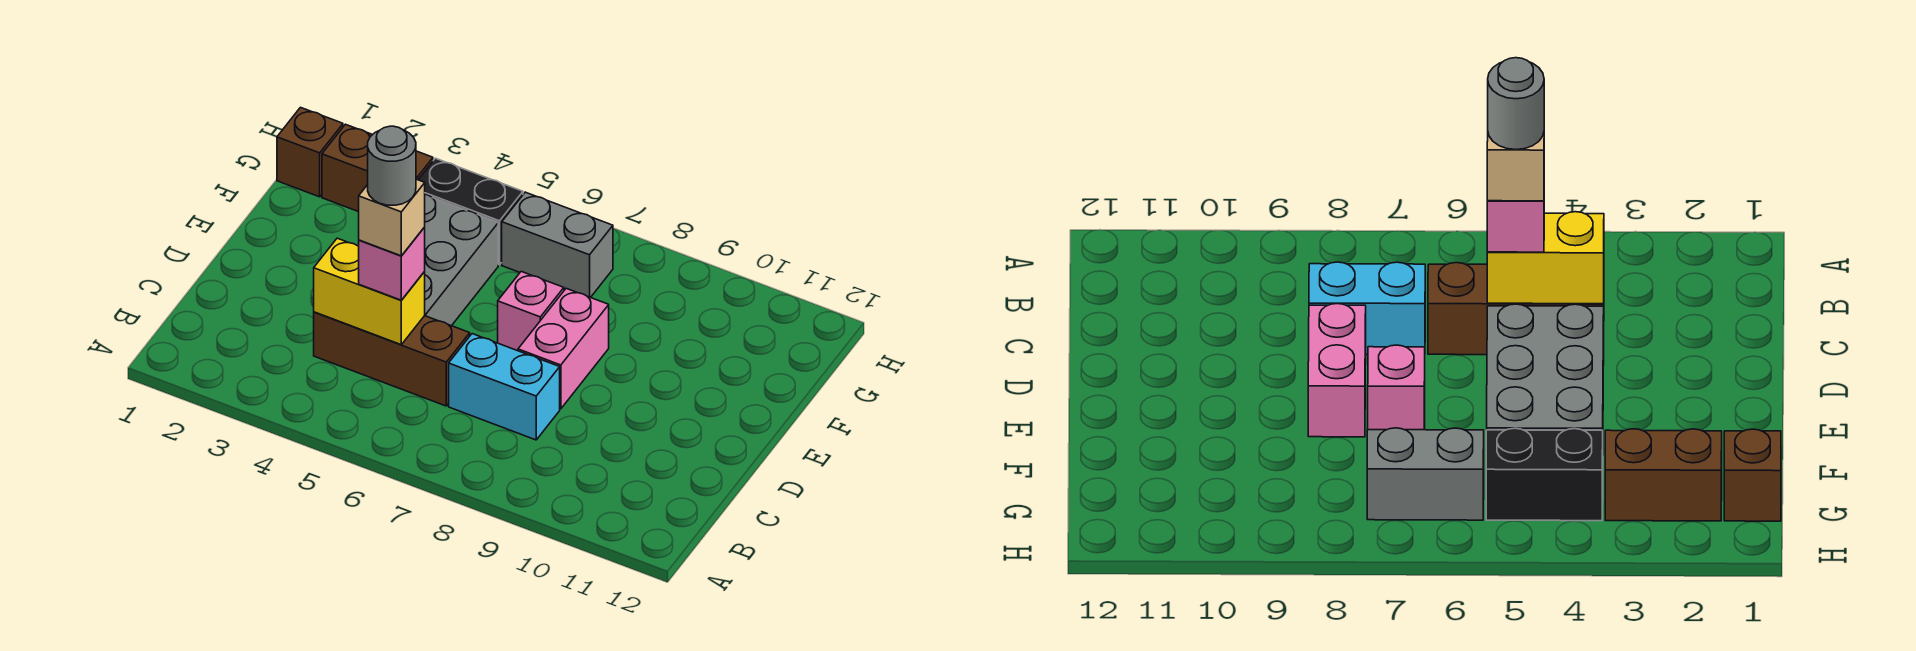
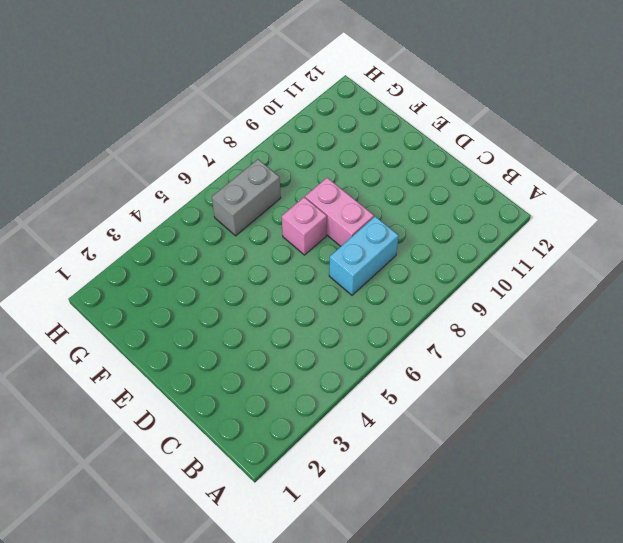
none -> brown brick C4:C6 level 1
none -> grey brick D4:F5 level 1
none -> brown brick G1 level 1

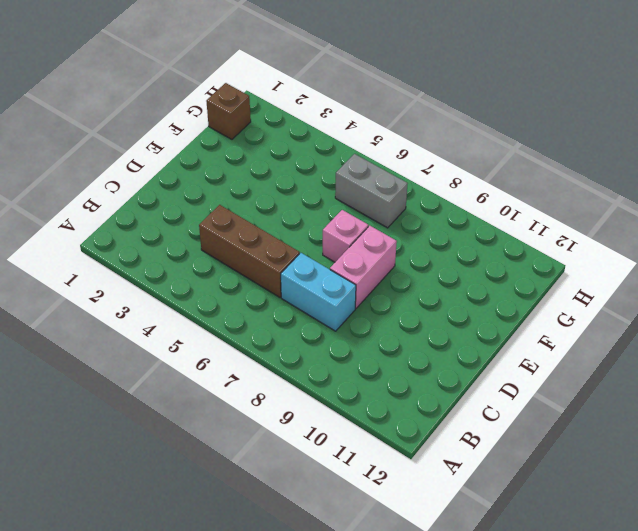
none -> grey brick D4:F5 level 1
none -> brown brick G2:G3 level 1
none -> black brick G4:G5 level 1

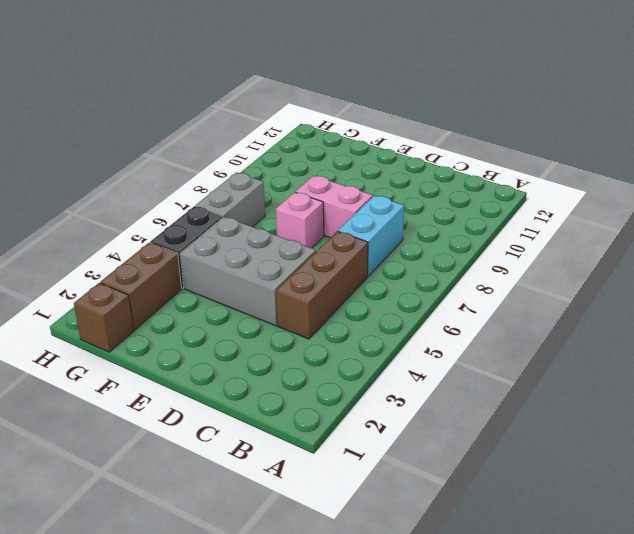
none -> yellow brick C4:C5 level 2
none -> pink brick C5 level 3
none -> tan brick C5 level 4

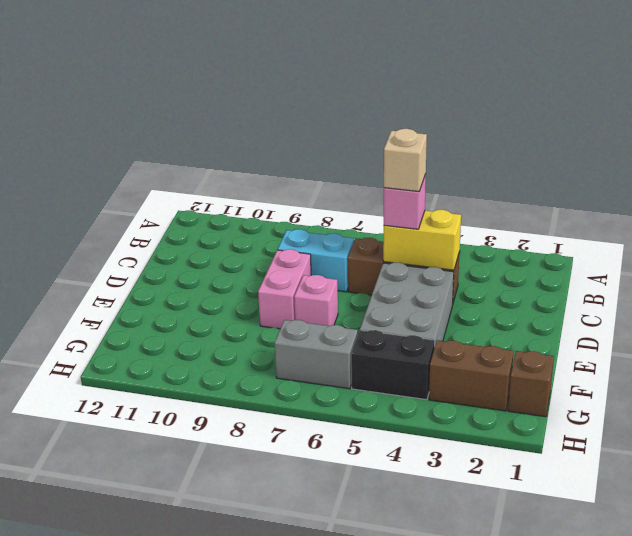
none -> grey round brick C5 level 5

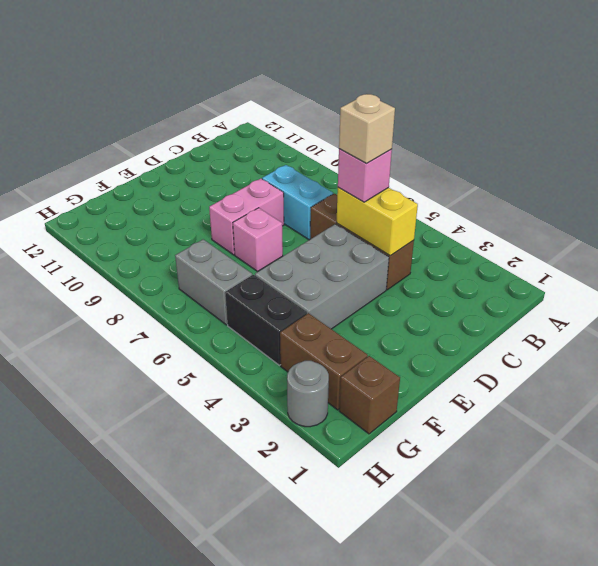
grey round brick H2 level 1 -> grey round brick C5 level 5

